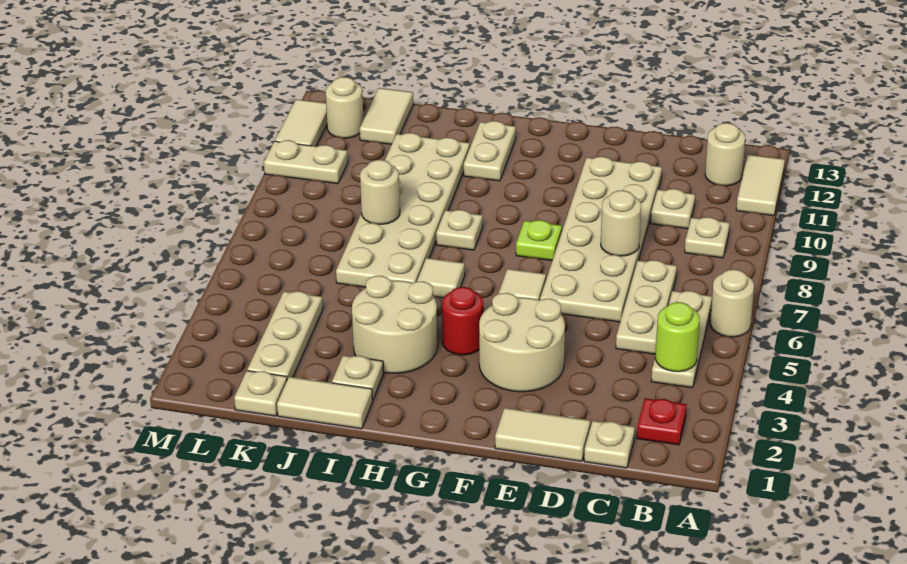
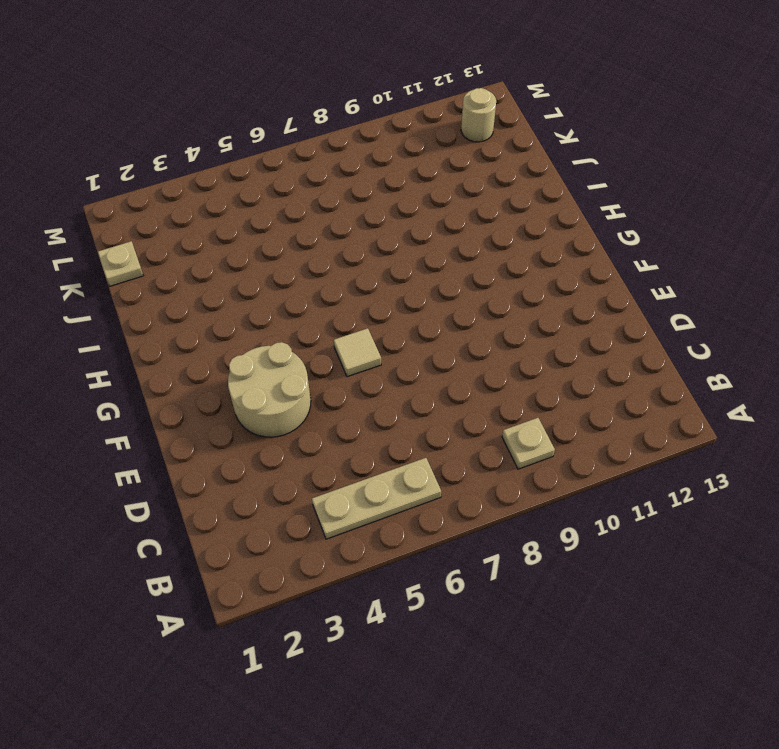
none -> tan round brick A6 level 1
none -> tan tile A11:A12 level 1
none -> red plate B2 level 1
none -> tan round brick B12 level 1

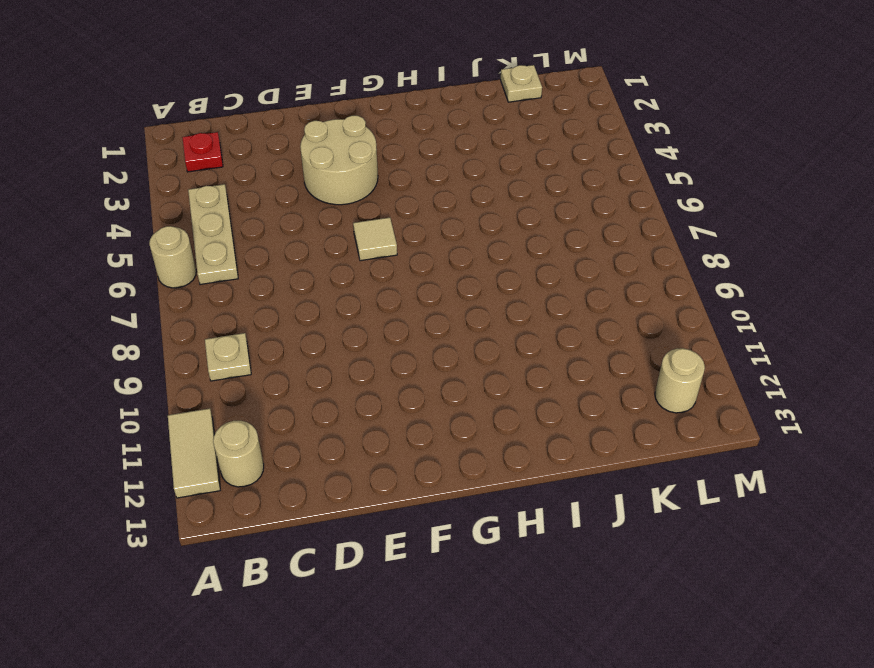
none -> tan plate C1 level 1
none -> tan plate C5:C7 level 1
none -> tan plate C10 level 1
none -> tan tile D1:E1 level 1

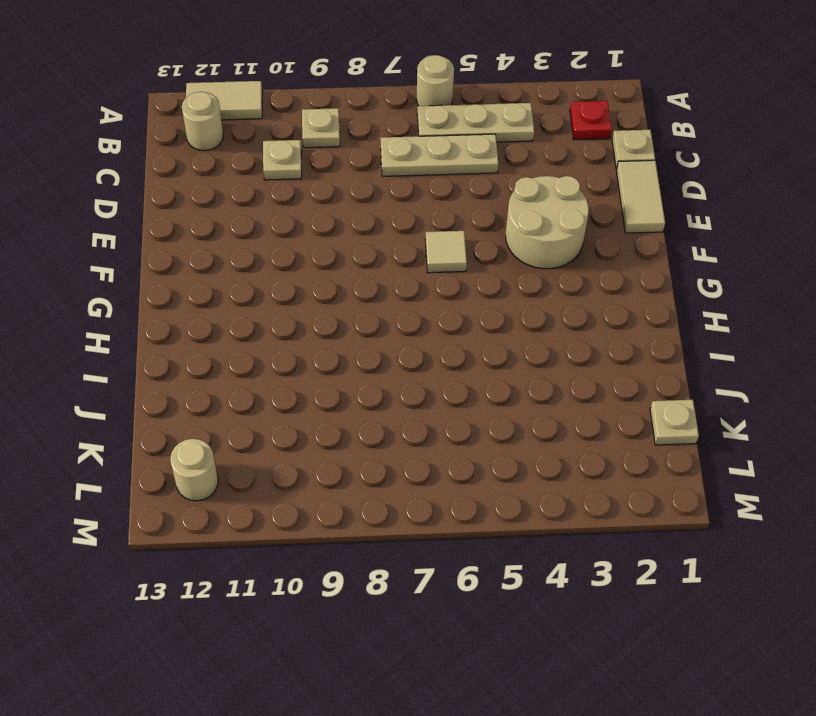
none -> tan plate D6:E11 level 1
none -> lime plate F8 level 1
none -> red round brick G4 level 1
none -> tan round brick H3:I4 level 1

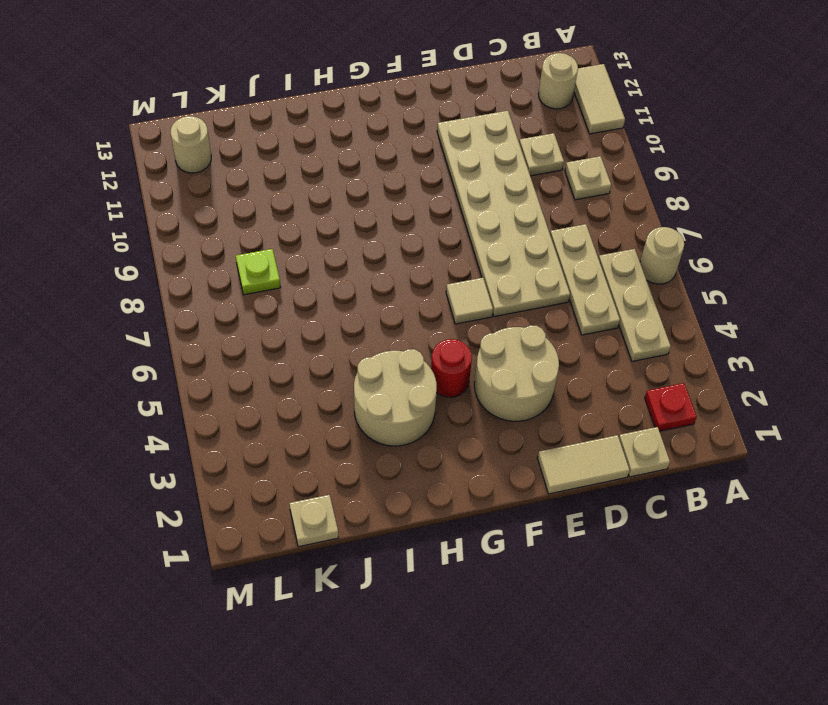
lime plate K8 level 1 -> lime plate F8 level 1
none -> tan tile H6 level 1
none -> tan plate H8 level 1
none -> tan plate H11:H12 level 1
none -> tan tile I1:J1 level 1

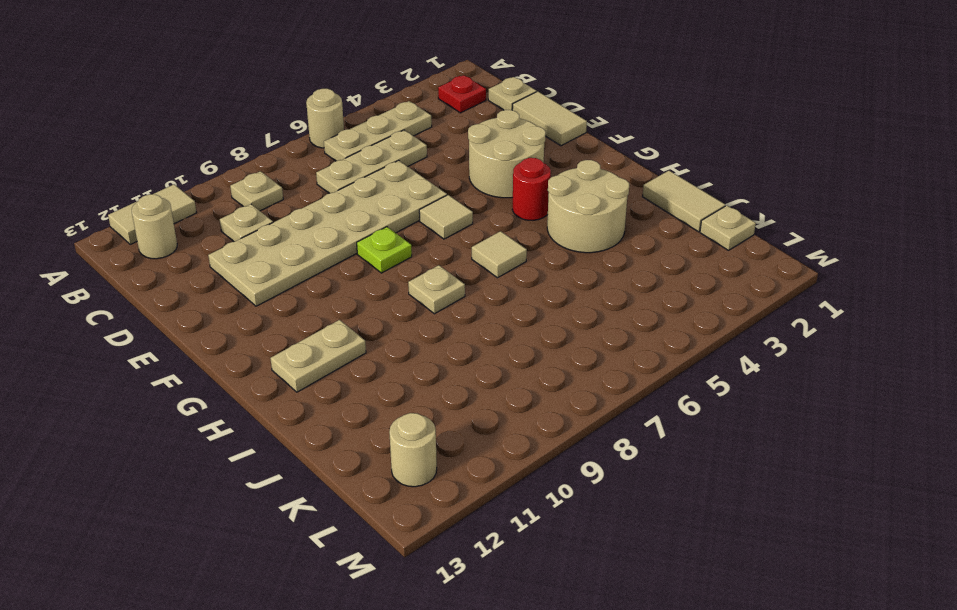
none -> tan plate I2 level 1
none -> tan plate I6:J11 level 1
none -> tan plate K2:K4 level 1
none -> tan tile K12:K13 level 1

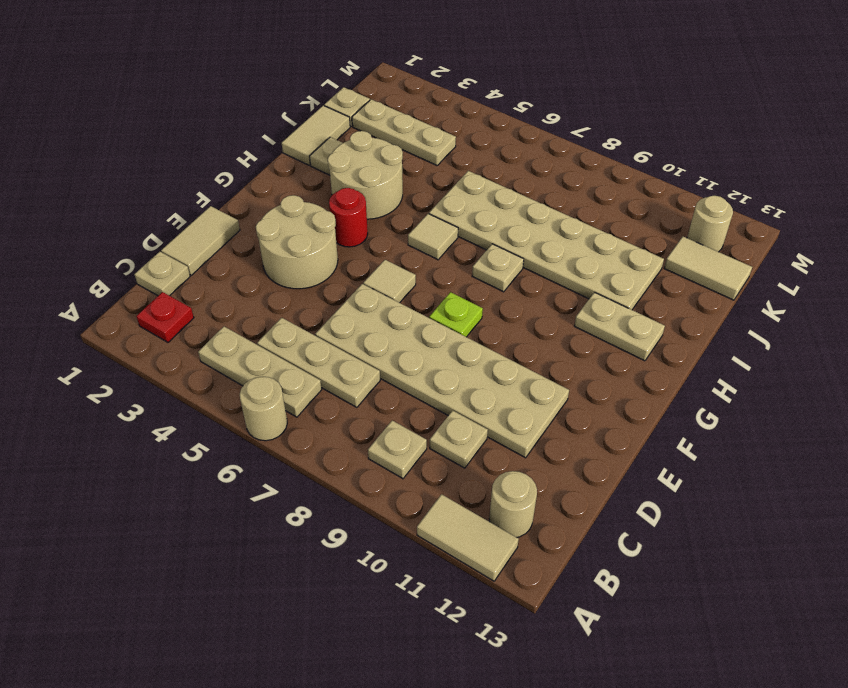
none -> tan plate L10:M10 level 1
none -> tan tile M11:M12 level 1
none -> lime round brick B4 level 2
none -> tan round brick D8 level 2

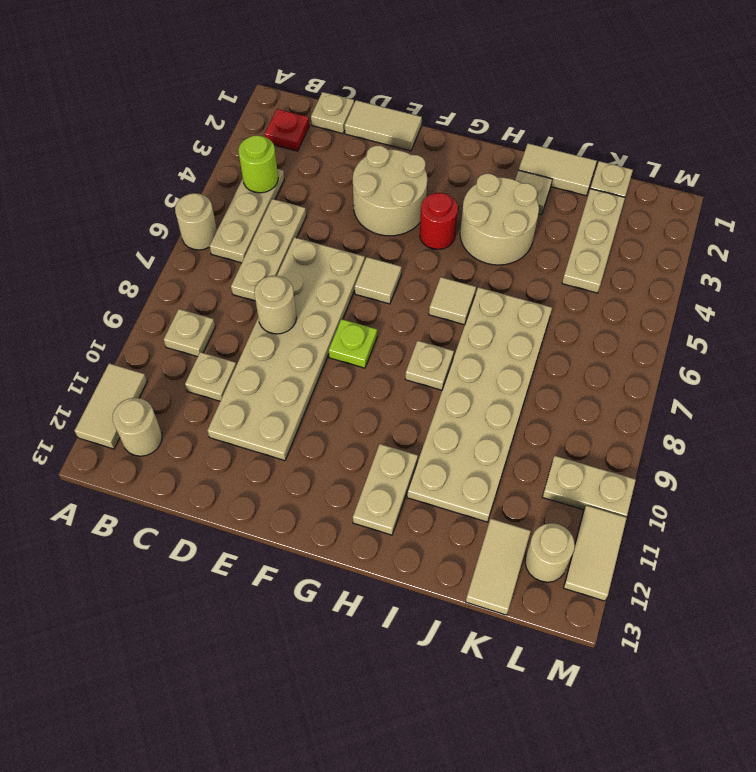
none -> tan round brick J8 level 2

